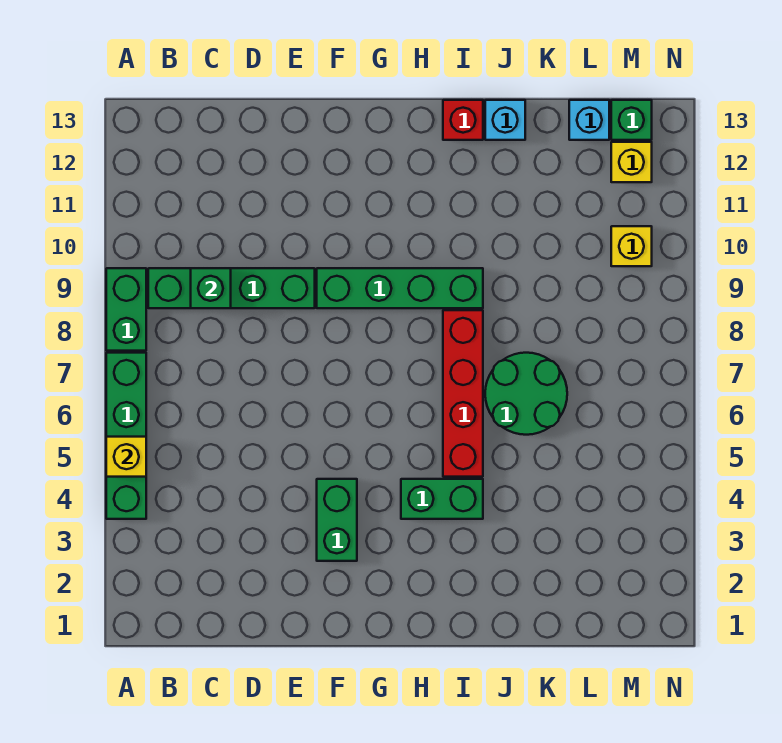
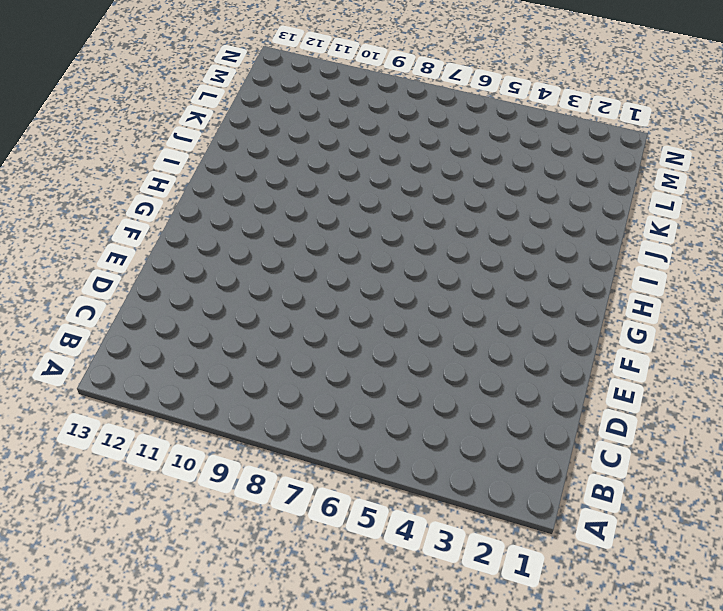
none -> green brick A4:A7 level 1
none -> green brick A8:A9 level 1
none -> green brick B9:E9 level 1

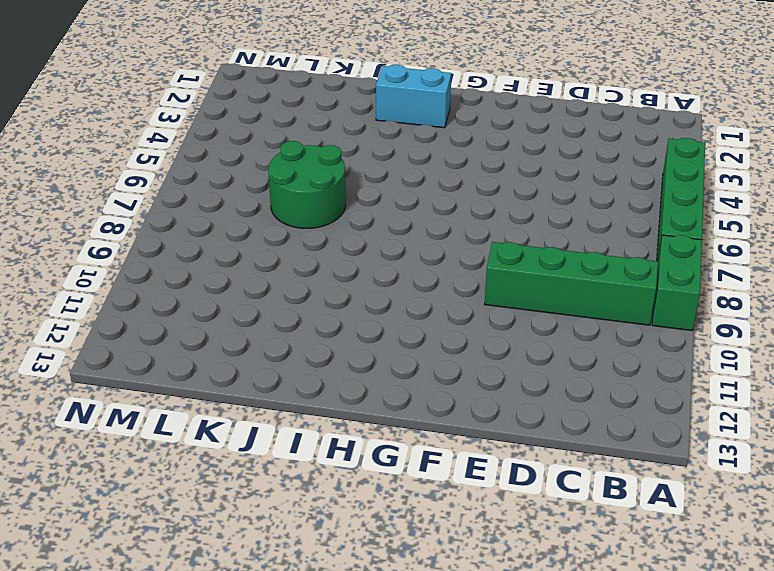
cyan brick H2:I2 level 1 -> none
none -> green brick F3:F4 level 1
none -> green brick F9:I9 level 1
none -> green brick H4:I4 level 1

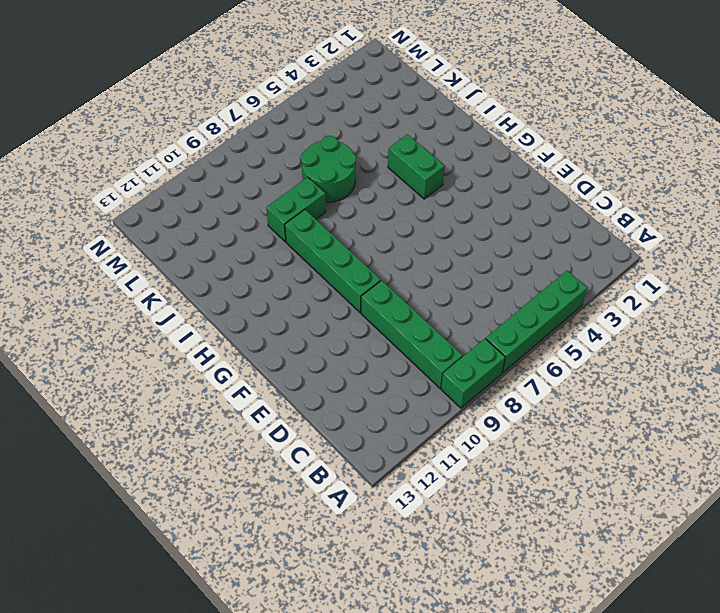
green brick J8:J9 level 1 -> green brick F3:F4 level 1
none -> red brick I5:I8 level 1
none -> red brick I13 level 1
none -> cyan brick J13 level 1

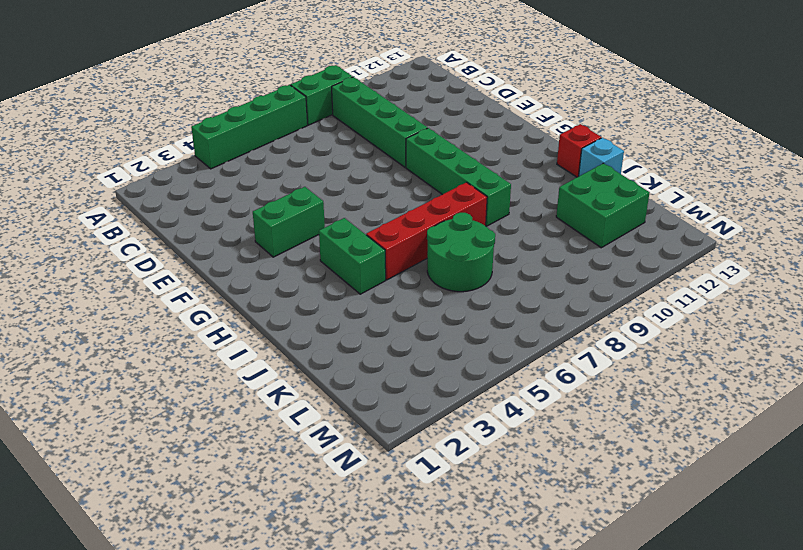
green brick K11:L12 level 1 -> none
none -> cyan brick L13 level 1
none -> yellow brick M10 level 1
none -> yellow brick M12 level 1

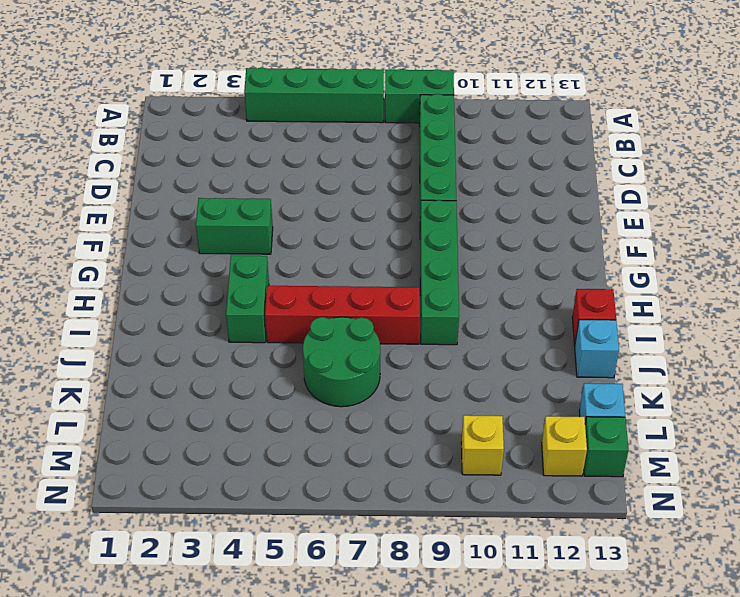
none -> yellow brick A5 level 2
none -> green brick C9 level 2

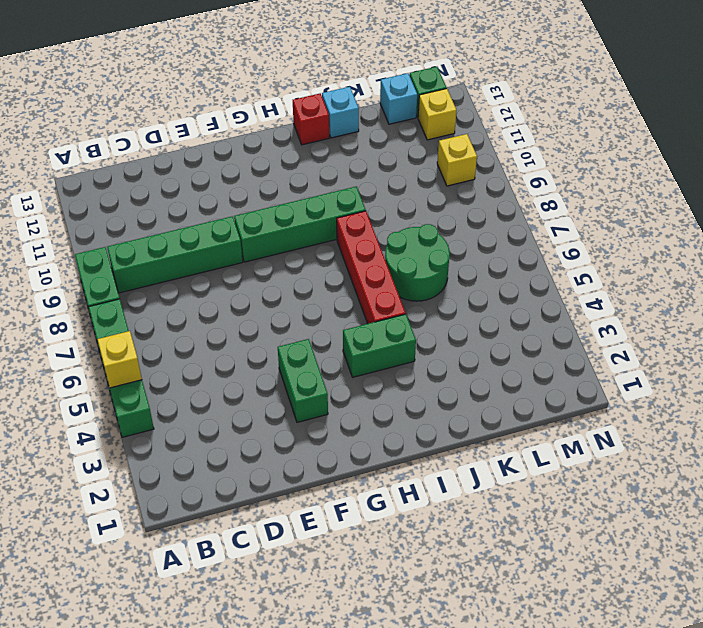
none -> green brick C9 level 2

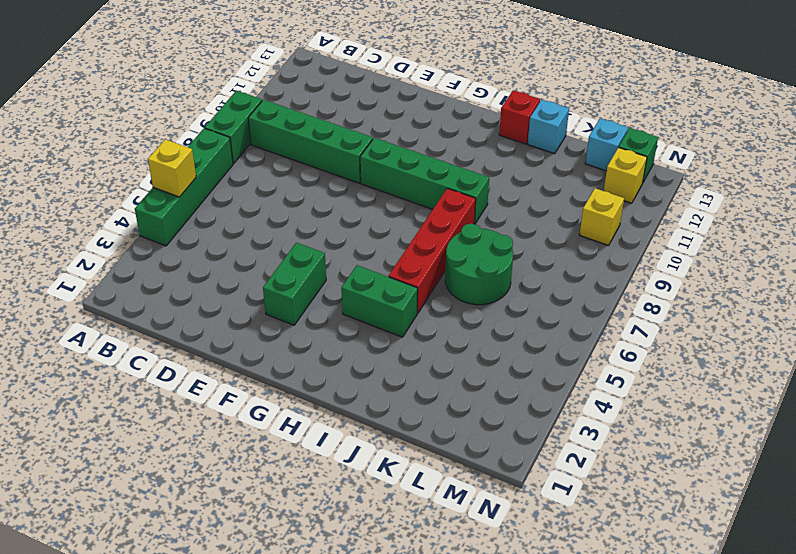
none -> green brick C9 level 2

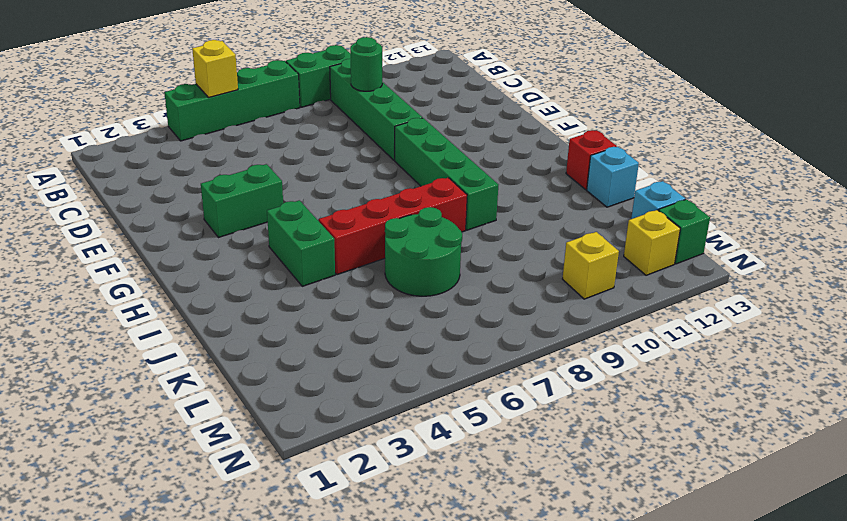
green round brick C9 level 2 -> green brick C9 level 2

